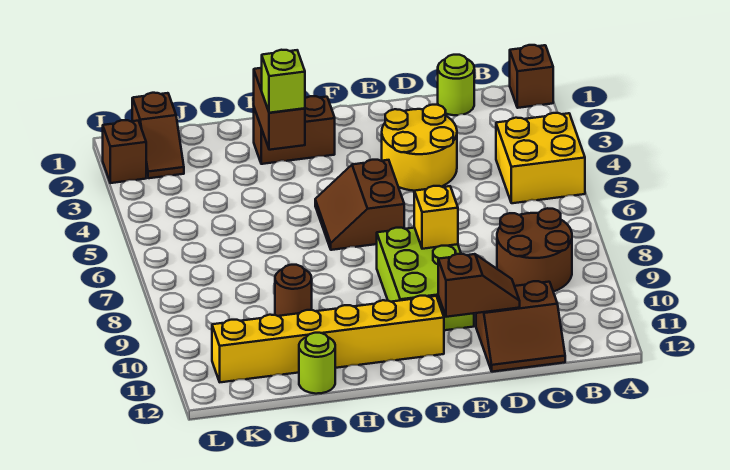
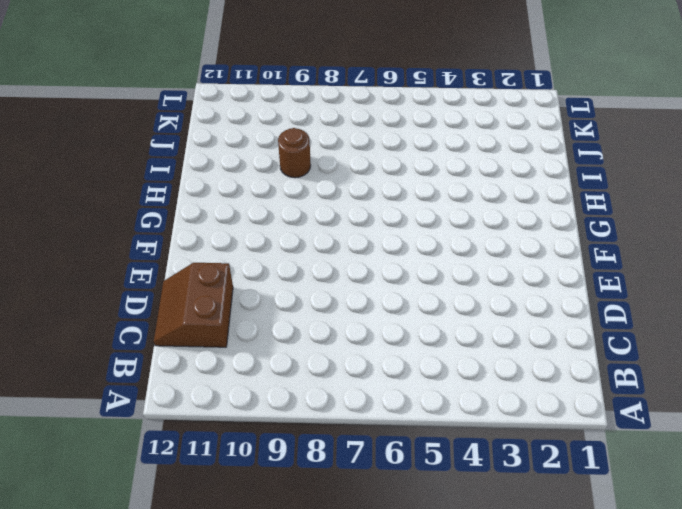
none -> brown brick A1 level 1
none -> yellow brick A4:B5 level 1
none -> brown round brick B8:C9 level 1

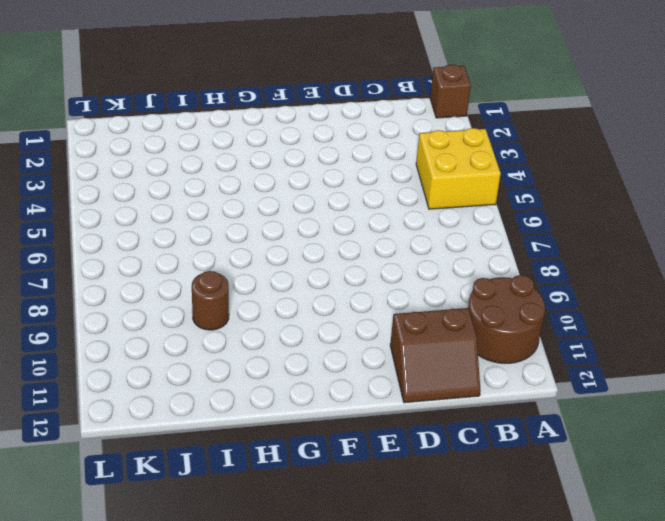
brown round brick A10:B11 level 1 -> brown round brick B8:C9 level 1
none -> lime round brick C1 level 1
none -> yellow round brick D3:E4 level 1
none -> lime brick E8:F10 level 1

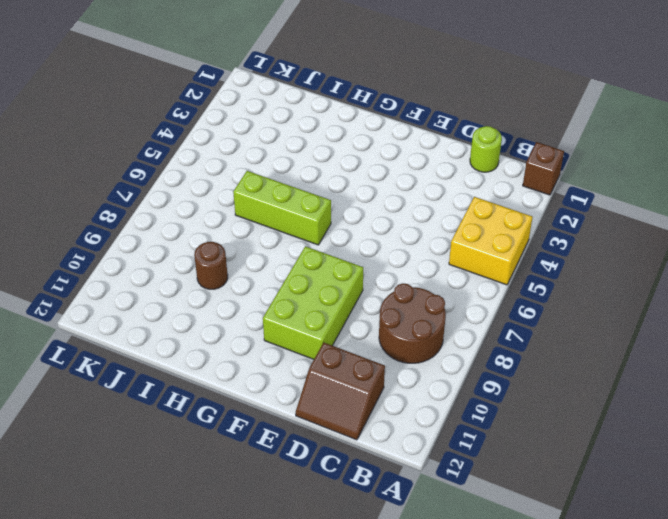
lime brick G6:I6 level 1 -> brown slope F5:G6 level 1 top F
none -> yellow round brick D3:E4 level 1
none -> yellow brick F11:K11 level 1
none -> brown brick G2:H2 level 1

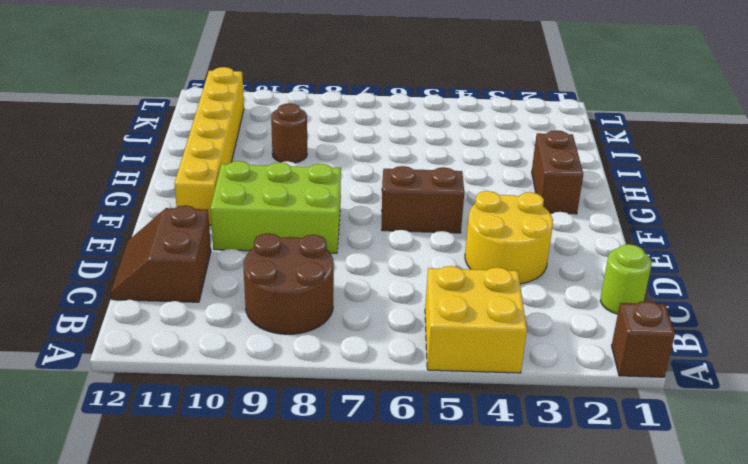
none -> lime round brick I12 level 1
none -> brown slope K1:K2 level 1 top 1
none -> brown brick L2 level 1

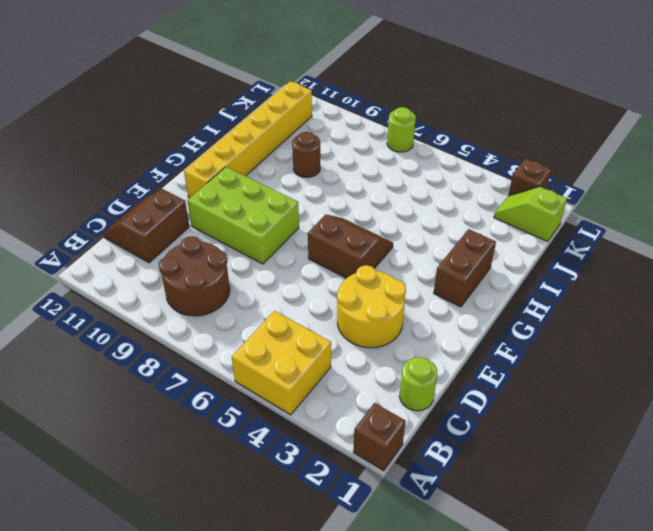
lime slope K1:K2 level 1 top 1 -> brown slope K1:K2 level 1 top 1
lime round brick L7 level 1 -> lime round brick I12 level 1
none -> brown slope D11:E11 level 2 top E
none -> yellow brick E8 level 2
none -> brown brick H2:H3 level 2

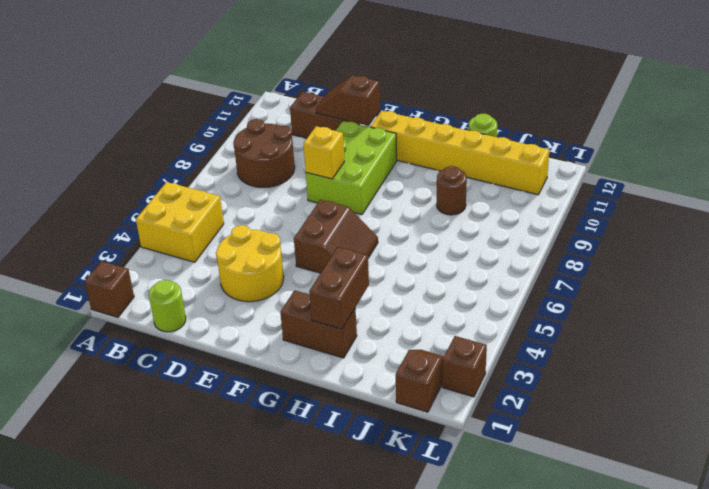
none -> lime brick H3 level 3

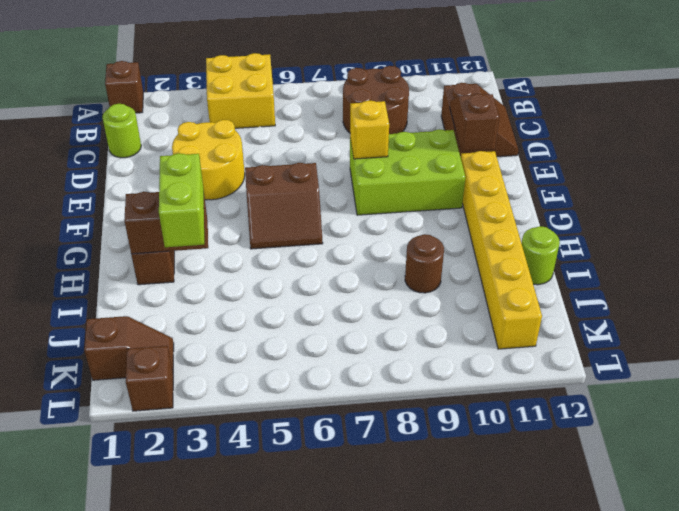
lime brick H3:I3 level 3 -> lime brick H3 level 3

